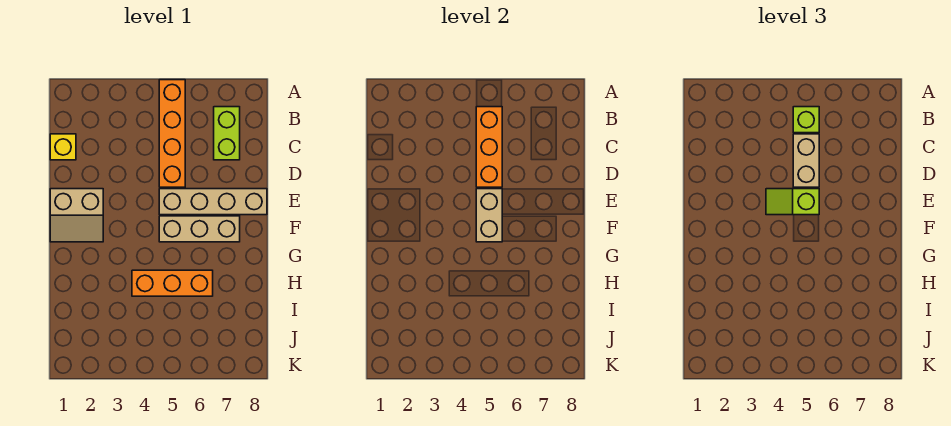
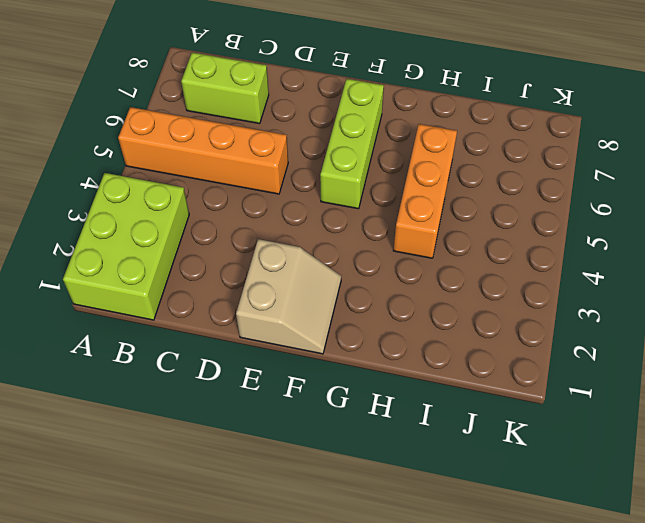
lime brick A1:B3 level 1 -> none
lime brick F5:F7 level 1 -> tan brick F5:F7 level 1
none -> yellow brick C1 level 1
none -> tan brick E5:E8 level 1
none -> orange brick B5:D5 level 2

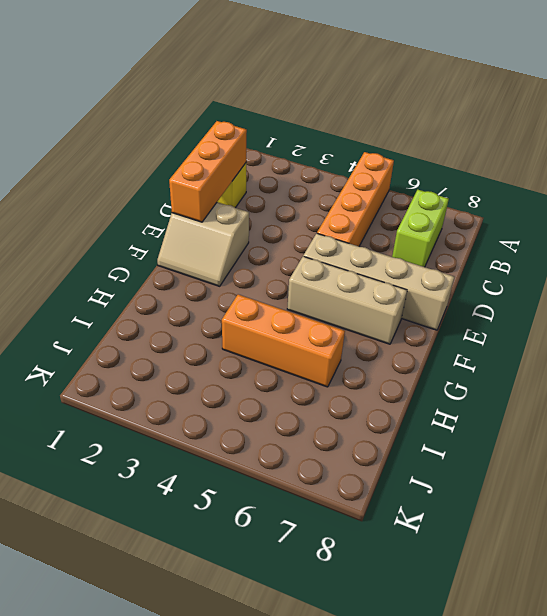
orange brick C1:E1 level 2 -> orange brick B5:D5 level 2
none -> tan brick E5:F5 level 2
none -> lime brick B5 level 3
none -> tan brick C5:D5 level 3

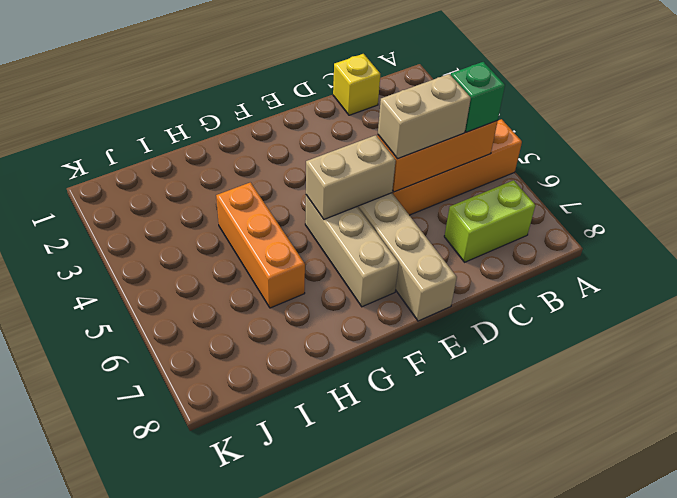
green brick B5 level 3 -> lime brick B5 level 3
none -> tan slope E1:F2 level 1 top E
none -> lime slope E4:E5 level 3 top 5

